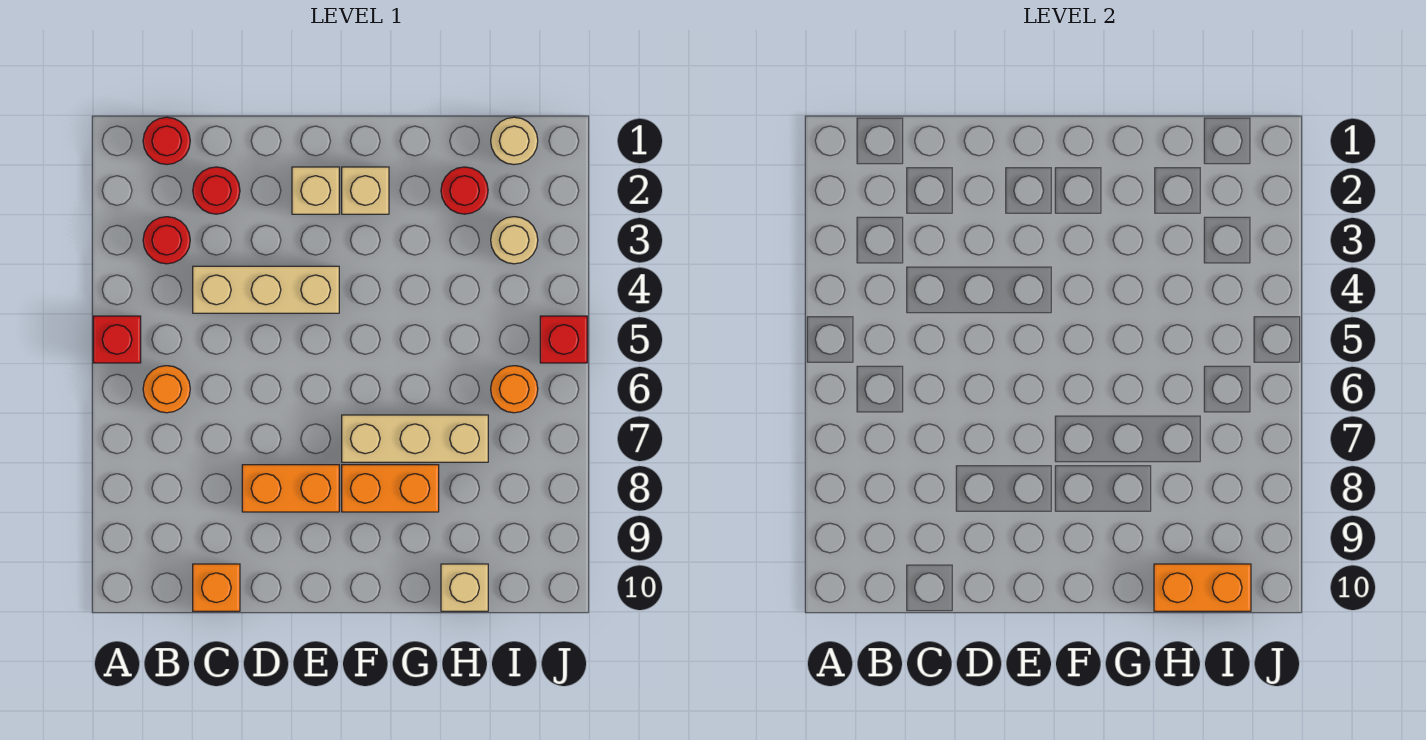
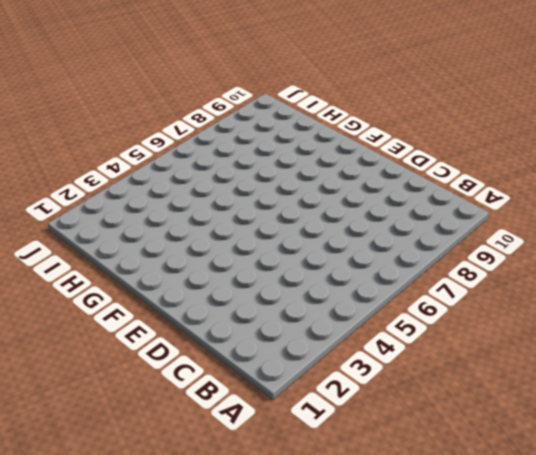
none -> red brick A5 level 1
none -> red round brick B1 level 1
none -> red round brick B3 level 1

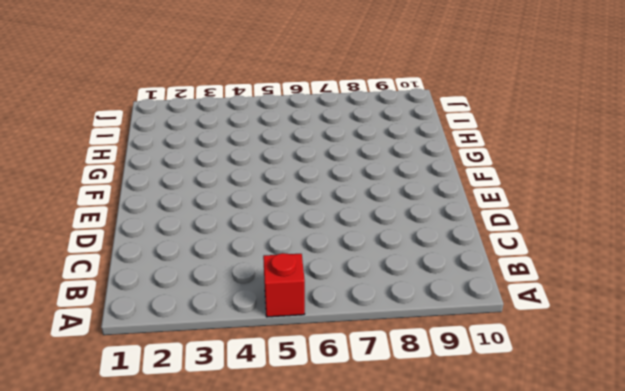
none -> red round brick B1 level 1
none -> red round brick B3 level 1
none -> orange round brick B6 level 1

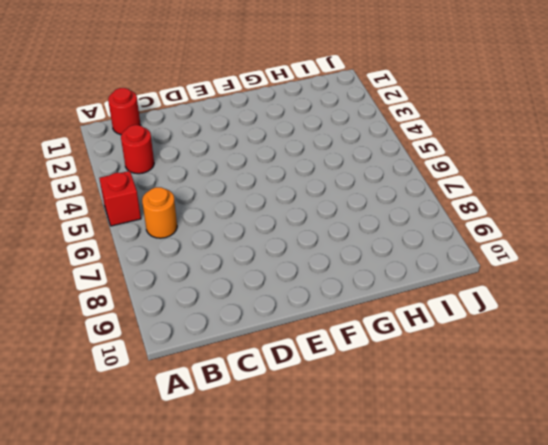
none -> red round brick C2 level 1
none -> tan brick C4:E4 level 1
none -> orange brick C10 level 1

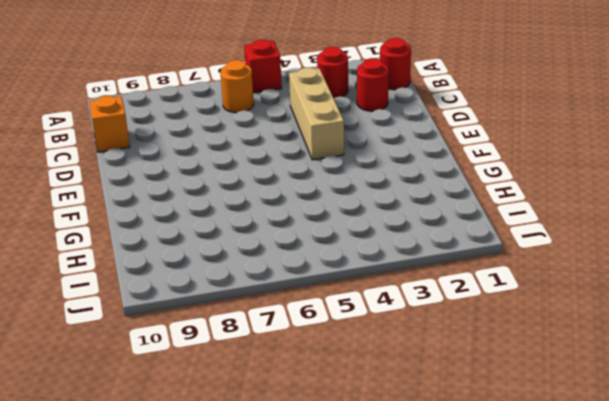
none -> orange brick D8:E8 level 1
none -> tan brick E2 level 1
none -> tan brick F2 level 1

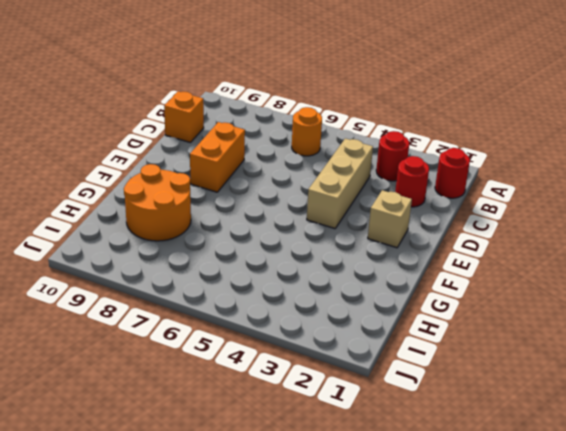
orange round brick G8:H9 level 1 -> orange brick F8:G8 level 1
none -> red brick A5 level 1
none -> tan brick F2 level 1
none -> tan brick F7:H7 level 1

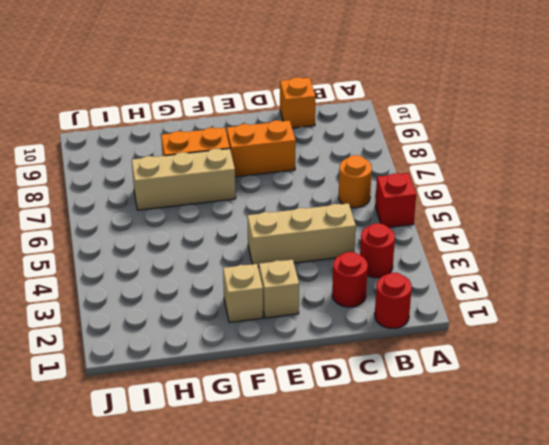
none -> red round brick H2 level 1
none -> tan brick H10 level 1
none -> tan round brick I1 level 1

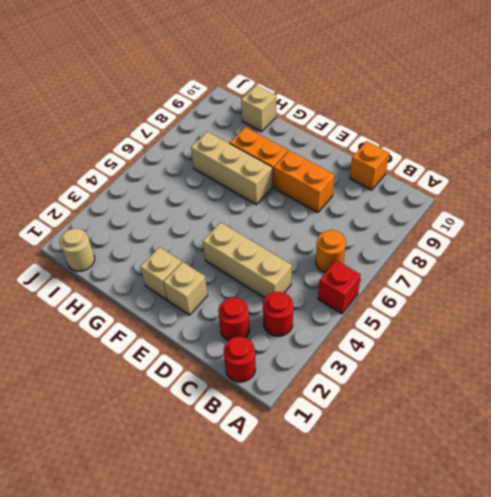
none -> red round brick H2 level 1
none -> tan round brick I3 level 1
none -> orange round brick I6 level 1

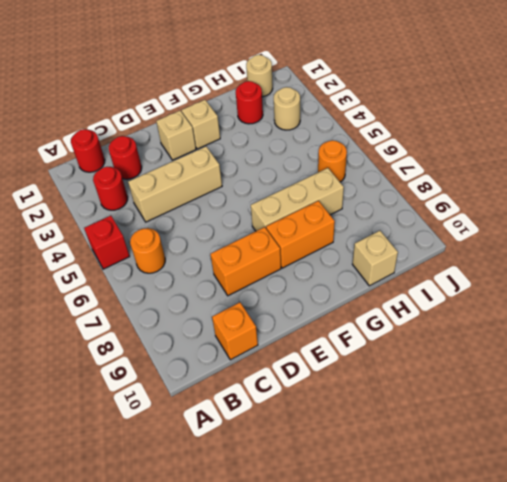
none -> red brick J5 level 1
none -> orange brick H10:I10 level 2

